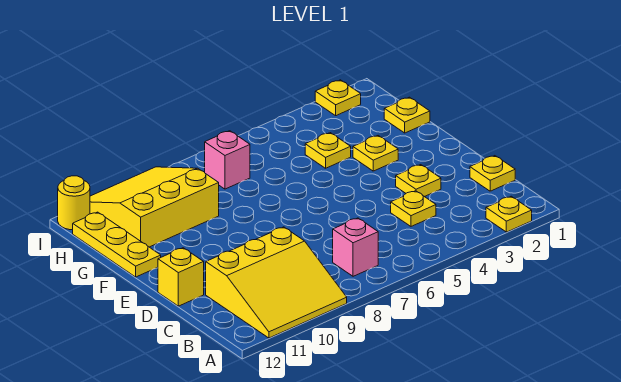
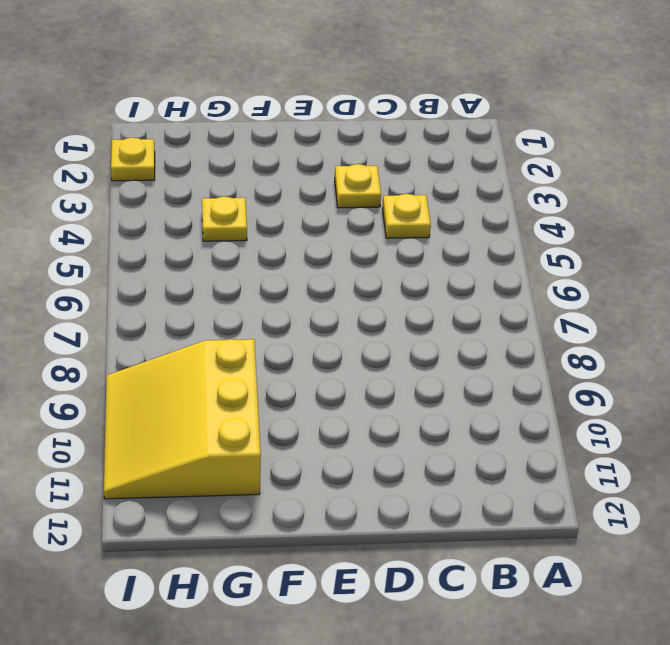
none -> yellow plate A2 level 1
none -> yellow slope A9:C11 level 1 top C
none -> pink brick B7 level 1

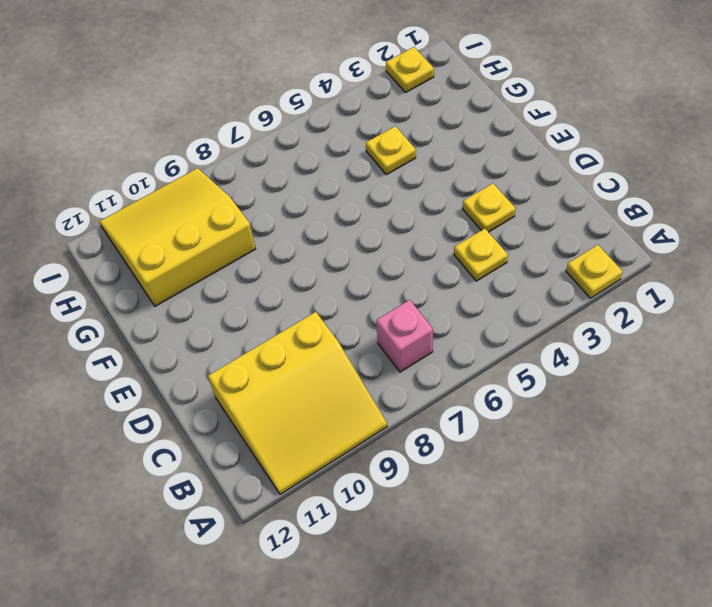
none -> yellow plate C1 level 1
none -> yellow brick D12 level 1
none -> yellow plate F3 level 1

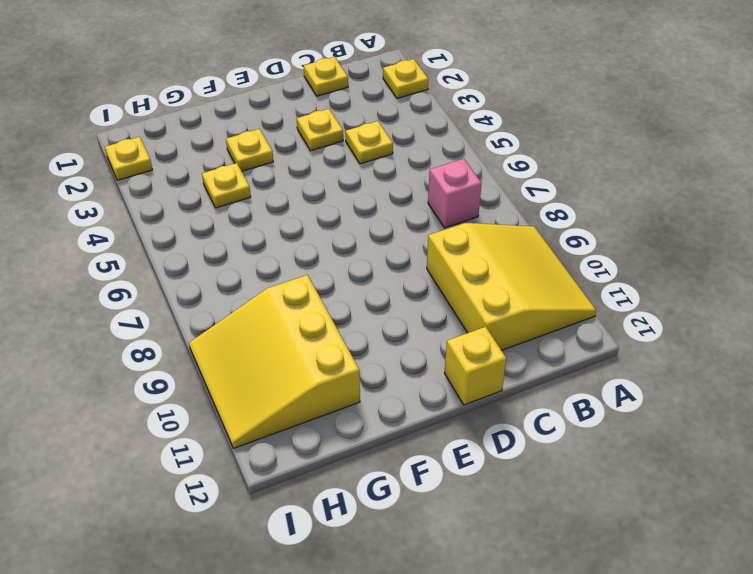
none -> yellow plate F12:H12 level 1
none -> yellow plate G1 level 1
none -> pink brick H7 level 1

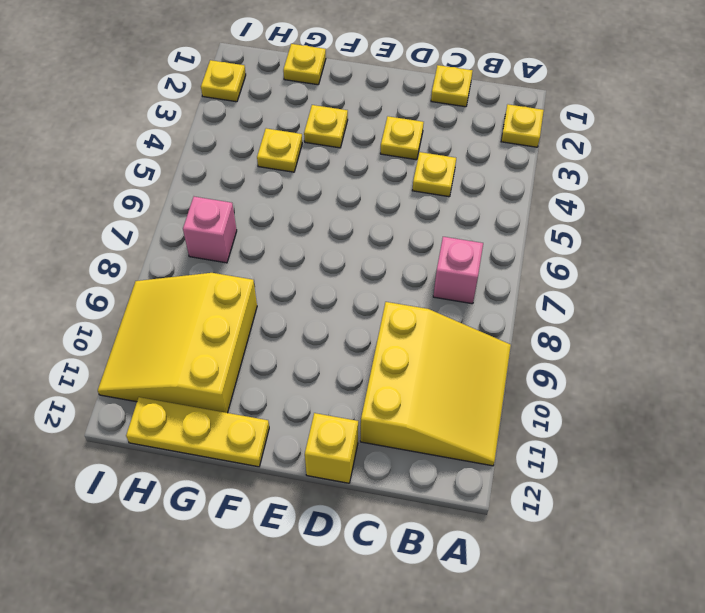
none -> yellow round brick I12 level 1

